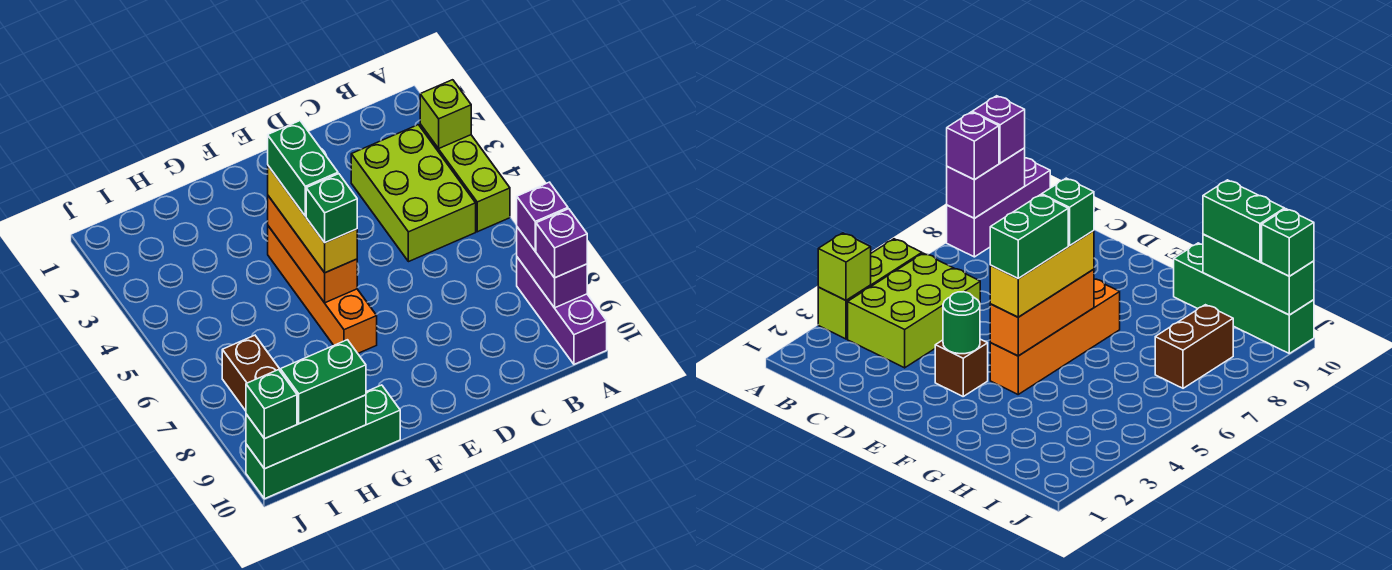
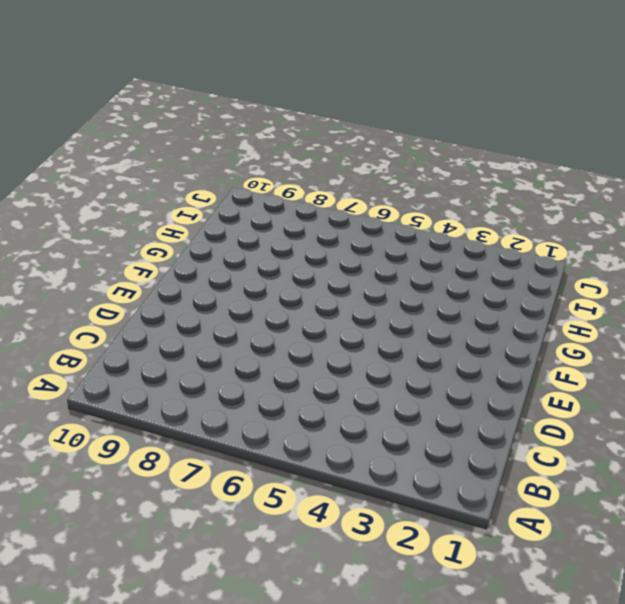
none -> lime brick A3:A5 level 1
none -> purple brick A8:A10 level 1
none -> lime brick B3:C5 level 1

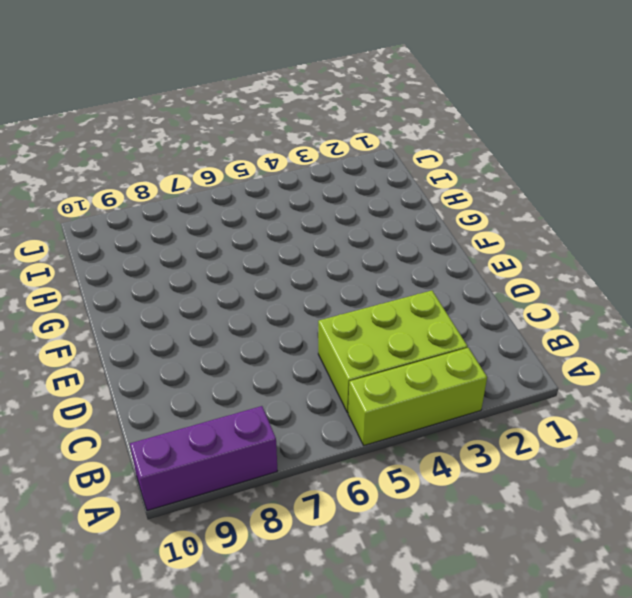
none -> brown brick E3 level 1
none -> orange brick F4:F7 level 1
none -> green brick G10:J10 level 1

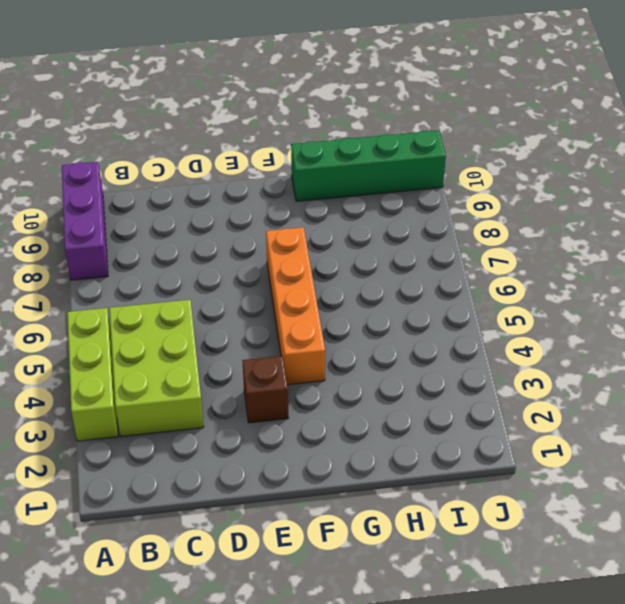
none -> brown brick I7:I8 level 1
none -> lime brick A3 level 2
none -> purple brick A8:A9 level 2

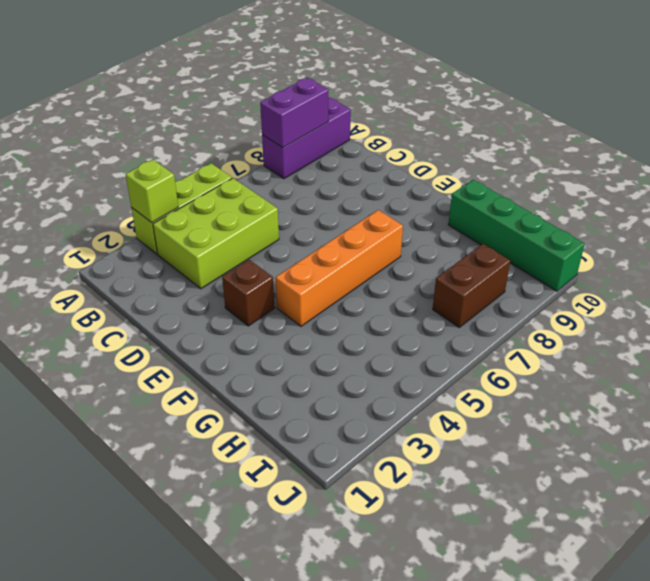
none -> green round brick E3 level 2
none -> orange brick F4:F6 level 2
none -> green brick H10:J10 level 2

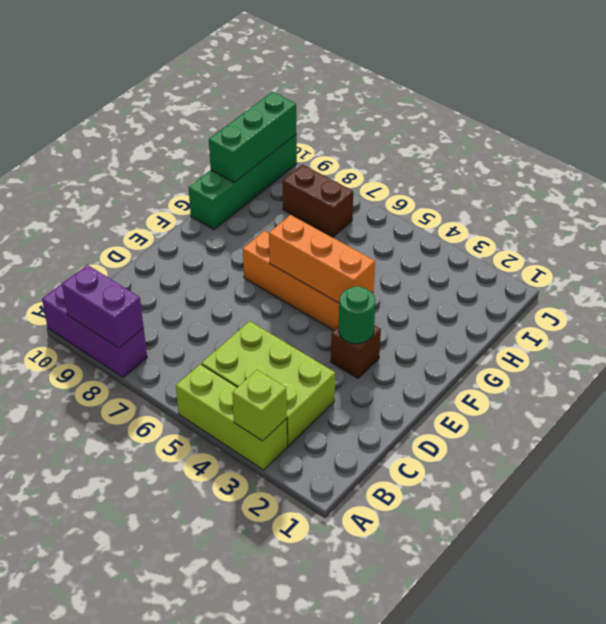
none -> purple brick A8 level 3
none -> purple brick A9 level 3
none -> yellow brick F4:F6 level 3

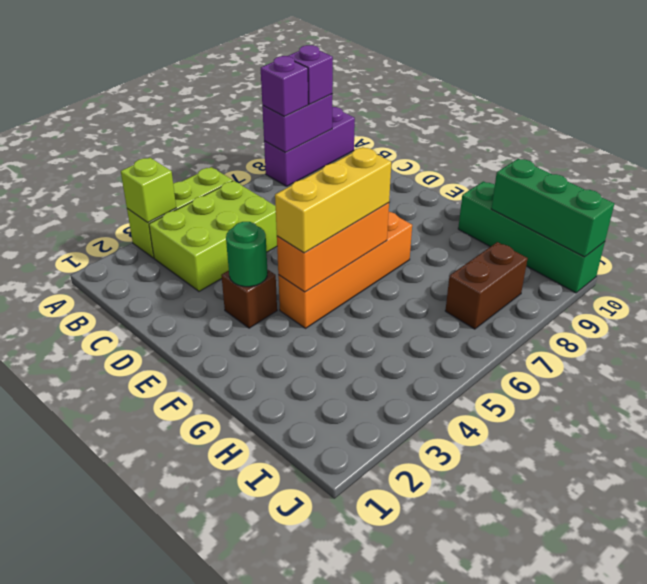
none -> green brick H10:I10 level 3
none -> green brick J10 level 3
none -> green brick F4:F5 level 4

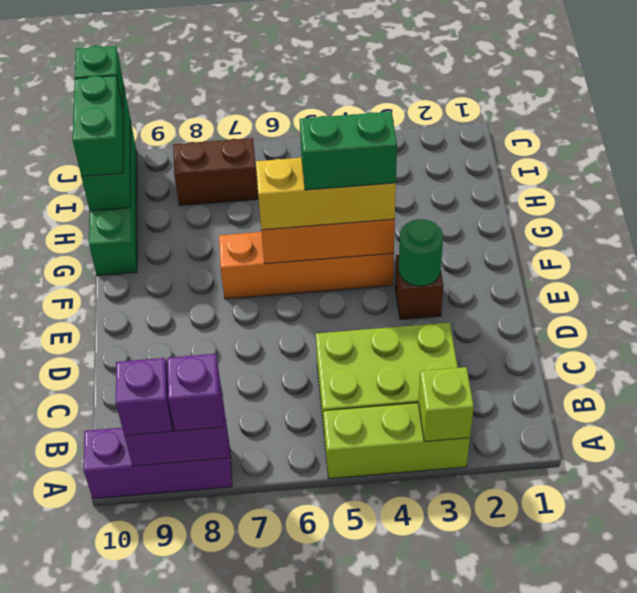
none -> green brick F6 level 4

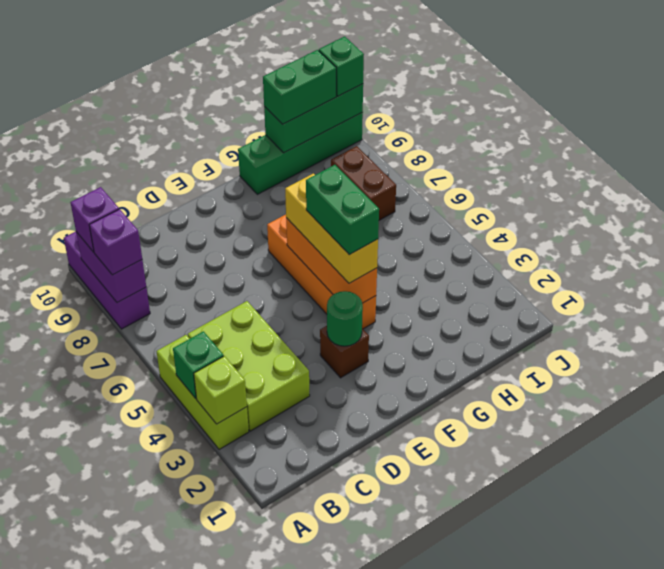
green brick A4 level 2 -> green brick F6 level 4

